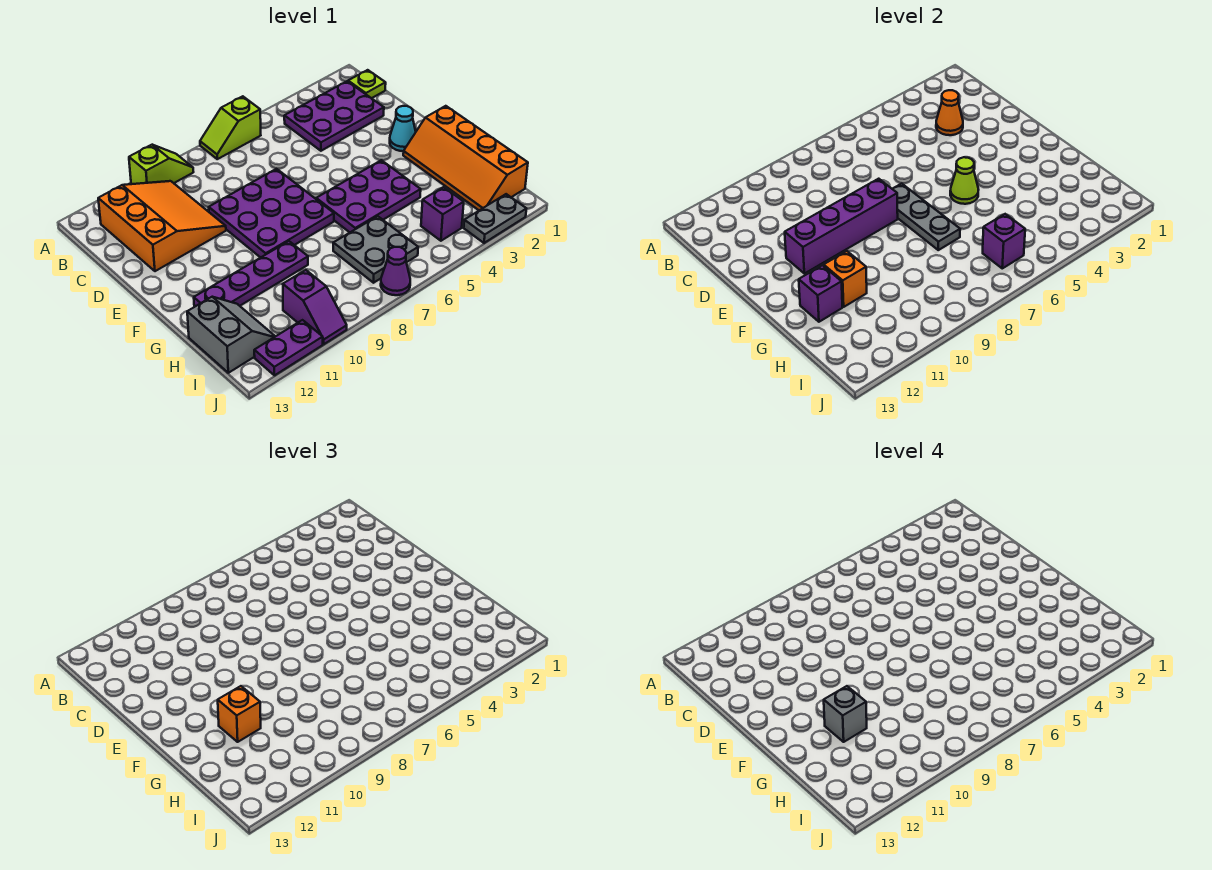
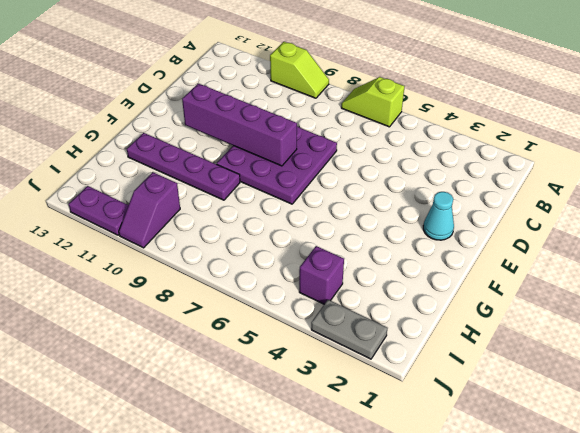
none -> lime plate B1 level 1
none -> purple plate B2:C4 level 1
none -> orange slope B10:D12 level 1 top 12

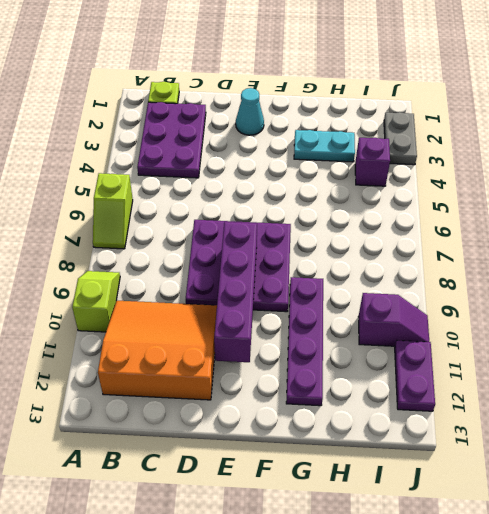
cyan plate G3:H3 level 1 -> none
none -> orange slope F1:I2 level 1 top 1
none -> purple plate F4:G6 level 1
none -> grey plate H6:I7 level 1

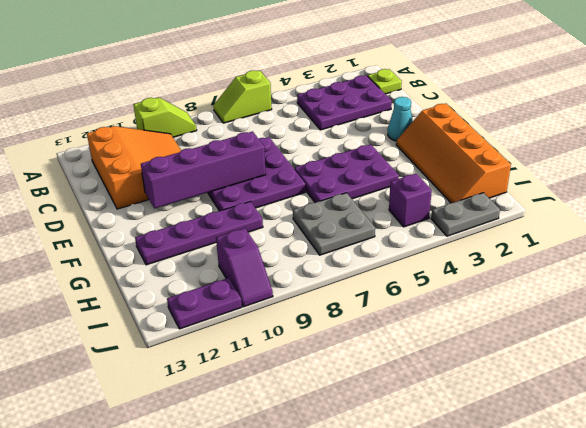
none -> grey slope H12:I13 level 1 top 13
none -> purple cone J7 level 1
none -> orange cone C3 level 2

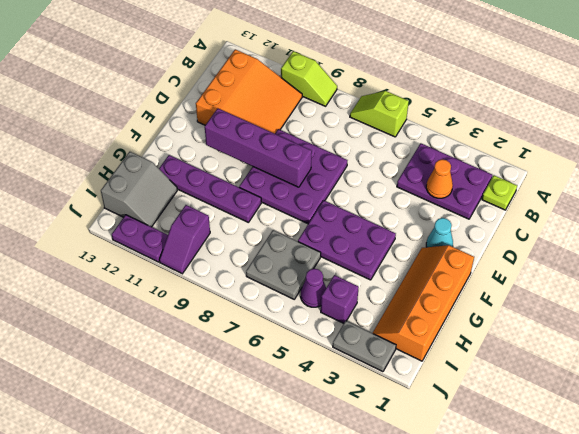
purple cone I5 level 1 -> purple cone J7 level 1
none -> grey plate E7:G7 level 2
none -> lime cone F5 level 2
none -> orange brick G11 level 2

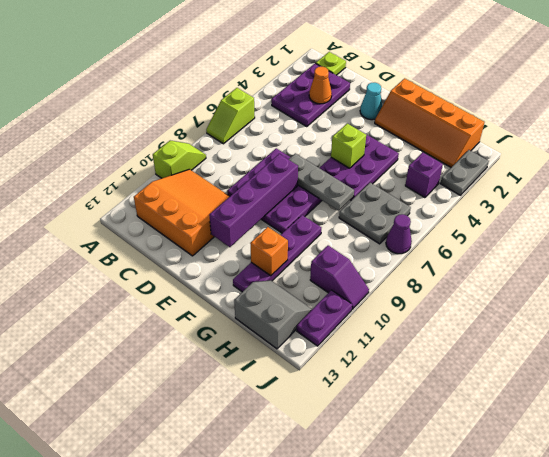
lime brick F5 level 2 -> lime cone F5 level 2
none -> purple brick G12 level 2
none -> purple brick I6 level 2
none -> orange brick G11 level 3

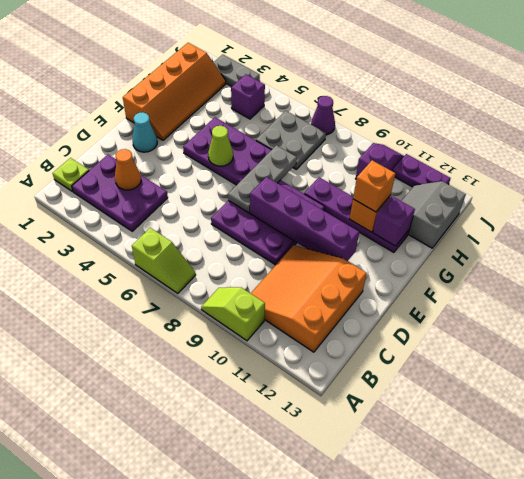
none -> purple brick I6 level 2
none -> grey brick G11 level 4

